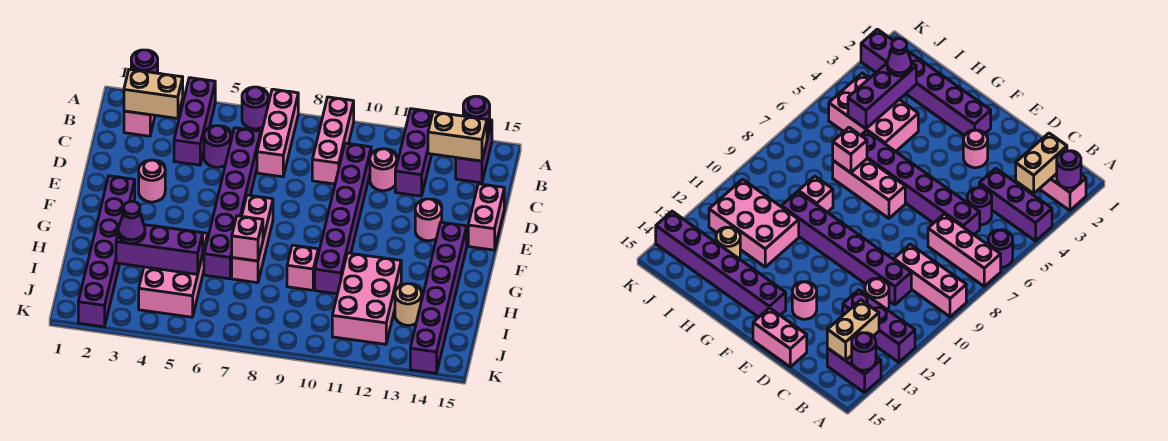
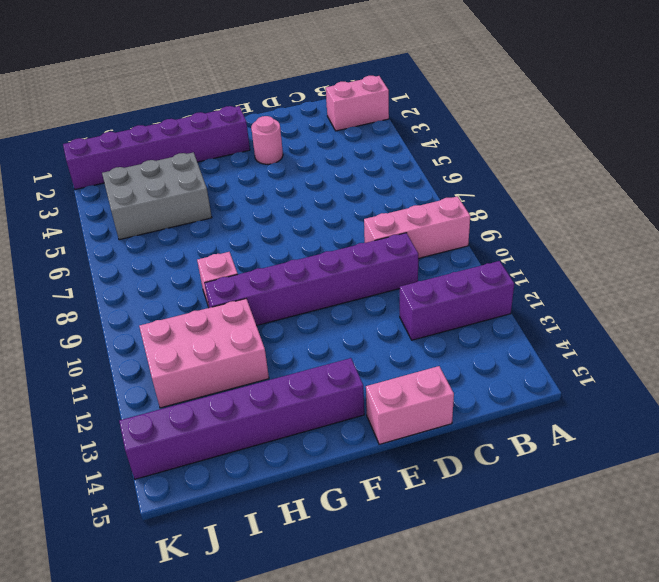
grey brick H4:J5 level 1 -> pink brick H4:J5 level 1
none -> purple brick A4:C4 level 1
none -> purple round brick A6 level 1
none -> pink brick A7:C7 level 1

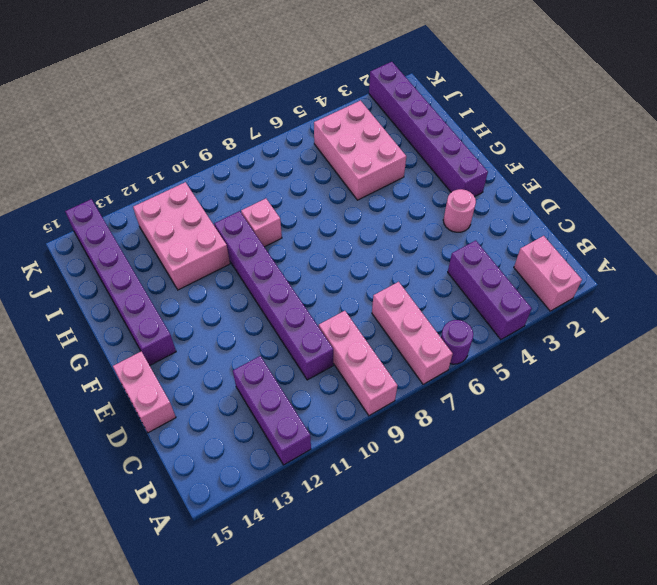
none -> purple brick A14:B14 level 1
none -> purple round brick C5 level 1
none -> purple brick C6:H6 level 1

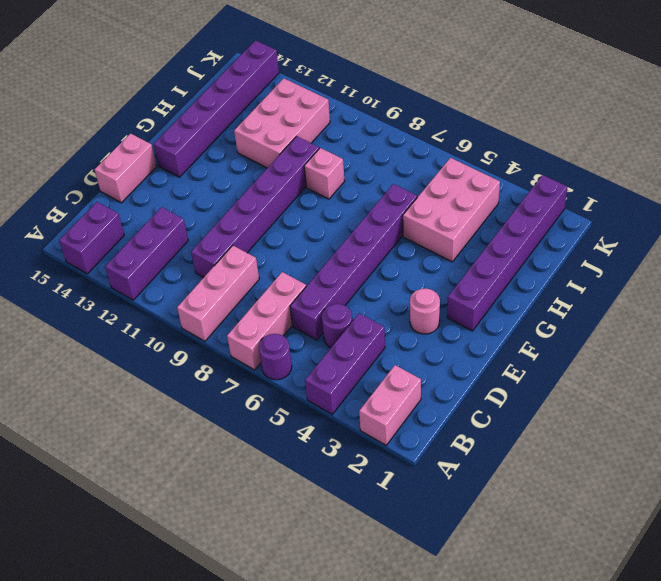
none -> pink round brick C11 level 1
none -> pink round brick E13 level 1
none -> pink brick F7:H7 level 1

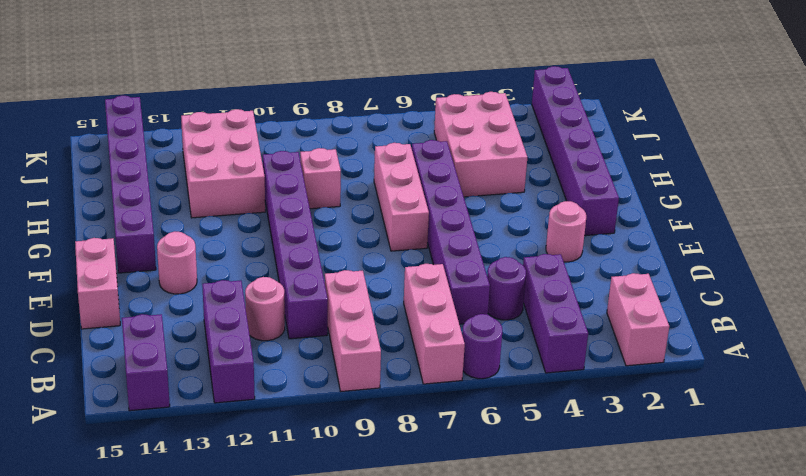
none -> tan round brick I13 level 1
none -> purple round brick A2 level 2
none -> purple round brick A14 level 2

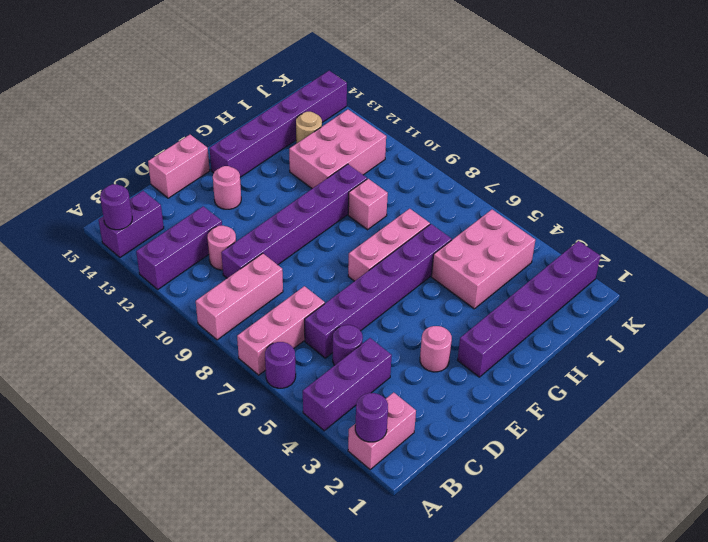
none -> tan brick B2:B3 level 2
none -> tan brick B13:B14 level 2
none -> pink brick H7 level 2

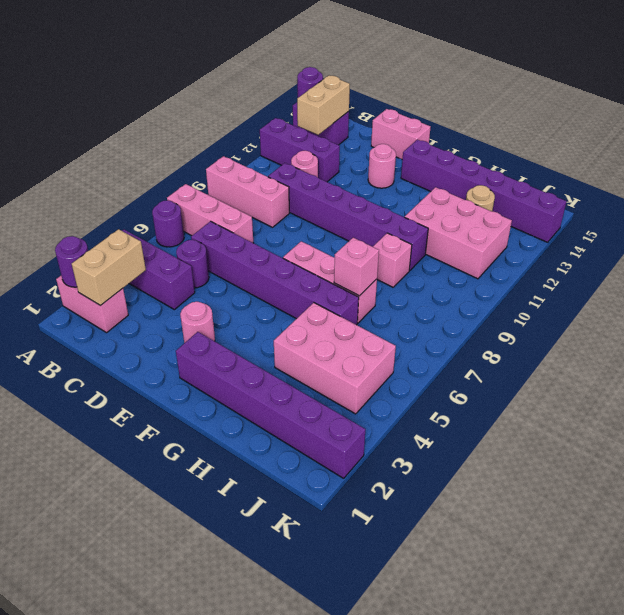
none -> purple brick I3:I5 level 2
none -> purple cone I3 level 3

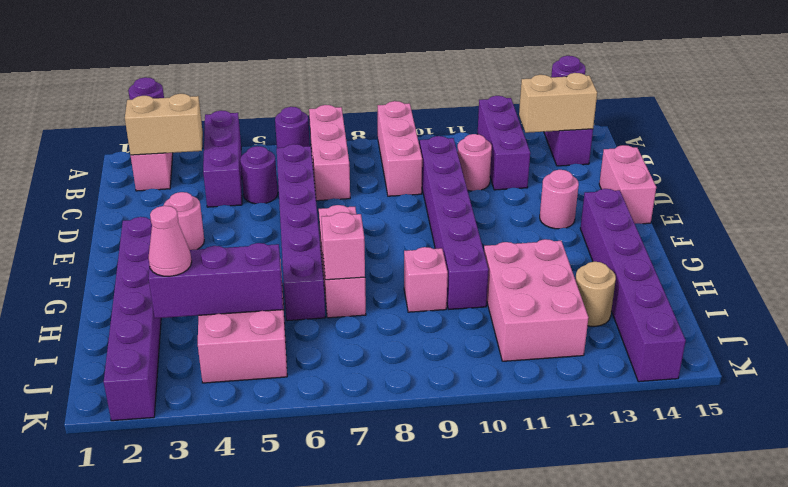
pink cone I3 level 3 -> purple cone I3 level 3

